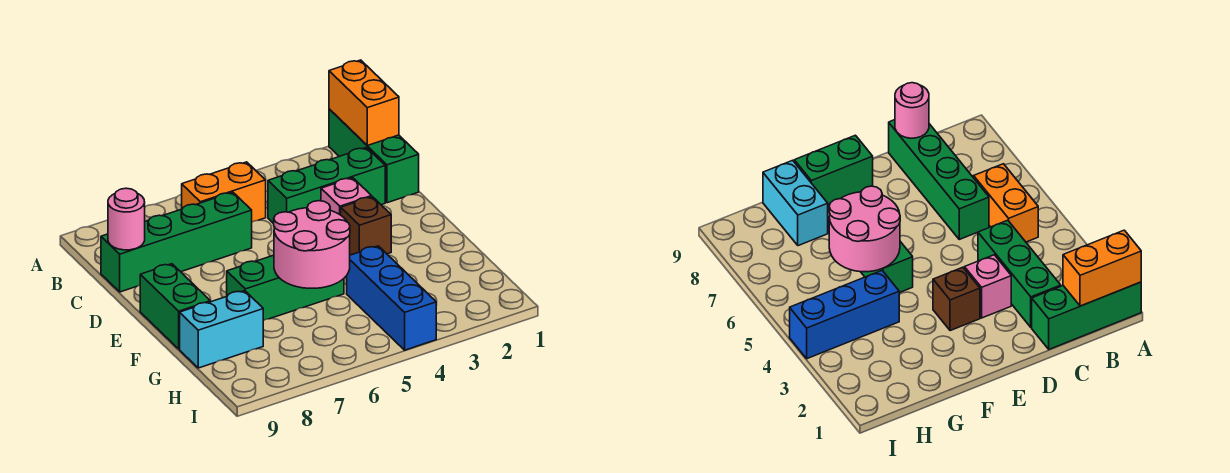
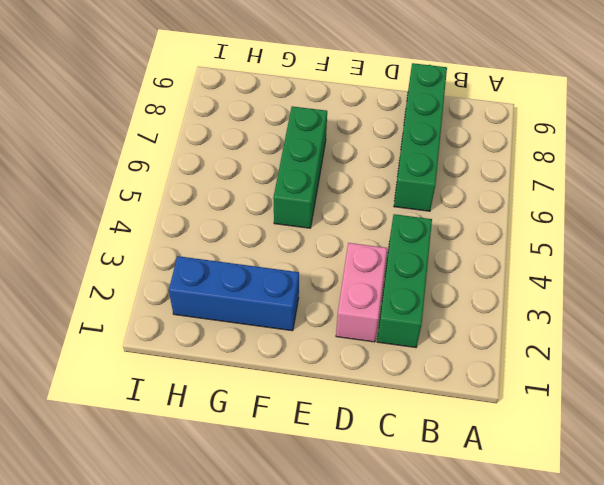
pink brick D2:D3 level 1 -> pink brick D3 level 1
blue brick F2:H2 level 1 -> blue brick G4:I4 level 1
none -> green brick A1:C1 level 1
none -> orange brick B5:B6 level 1
none -> brown brick E3 level 1

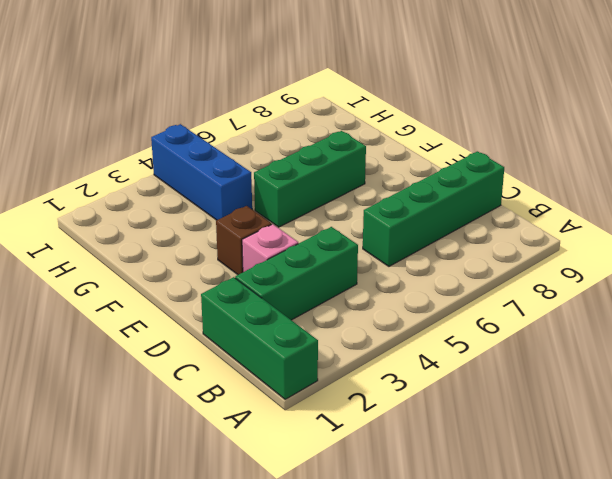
none -> orange brick B5:B6 level 1
none -> green brick E9:F9 level 1
none -> cyan brick G8:G9 level 1

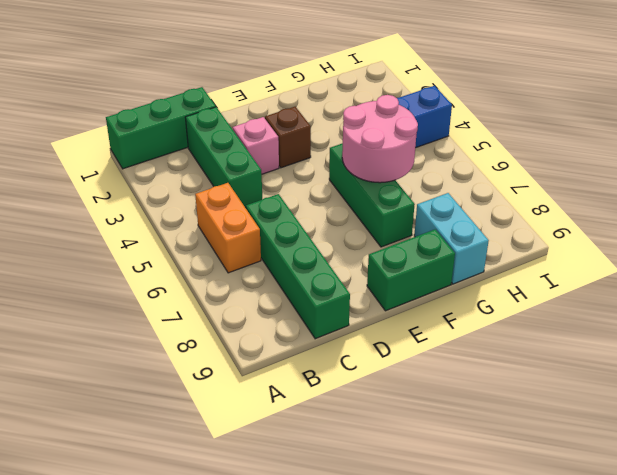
none -> orange brick A1:B1 level 2
none -> pink round brick C9 level 2

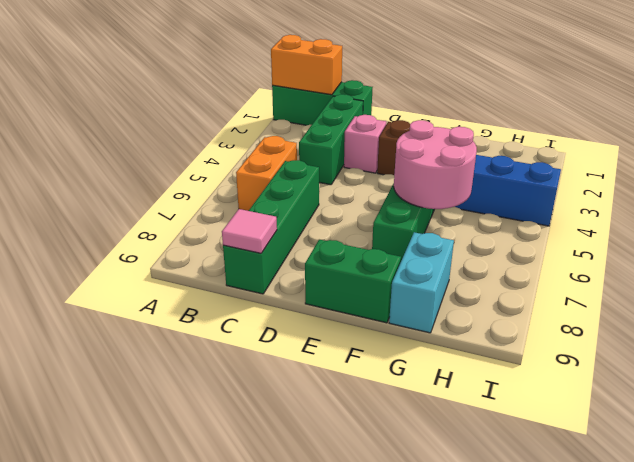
pink tile C9 level 2 -> pink round brick C9 level 2

